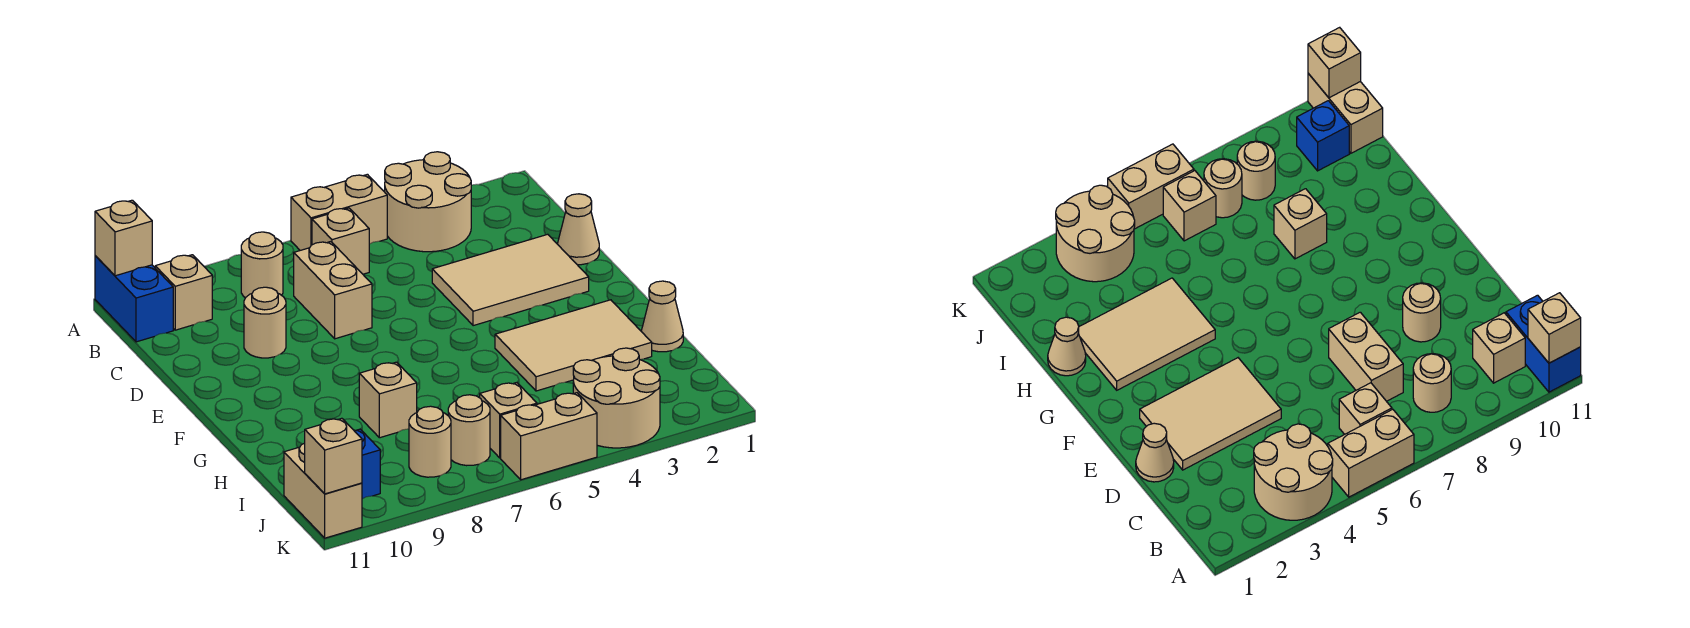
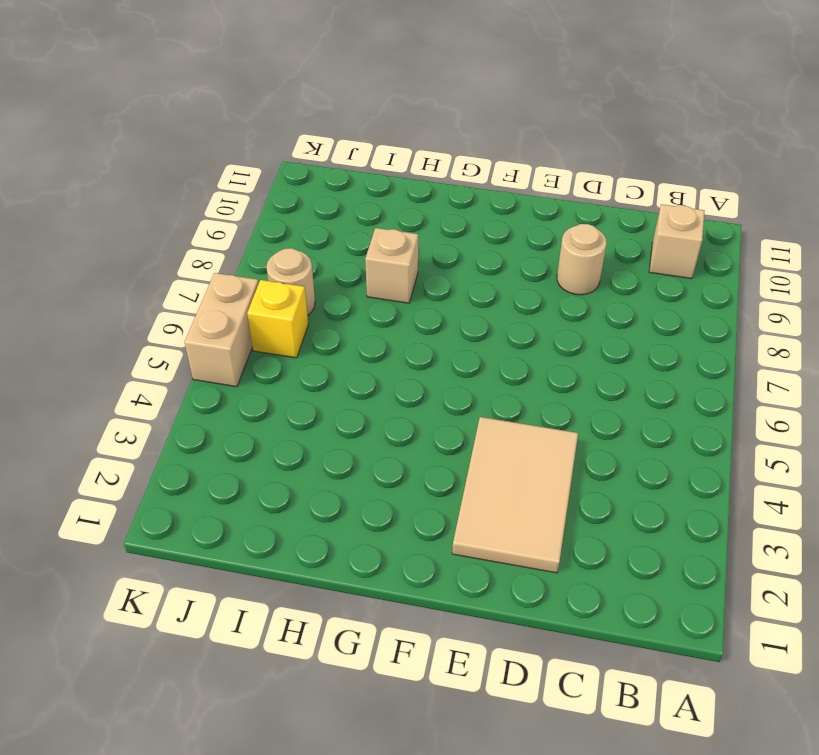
yellow brick J6 level 1 -> tan brick J6 level 1
none -> tan round brick A3:B4 level 1
none -> tan brick A5:A6 level 1
none -> blue brick A11:B11 level 1

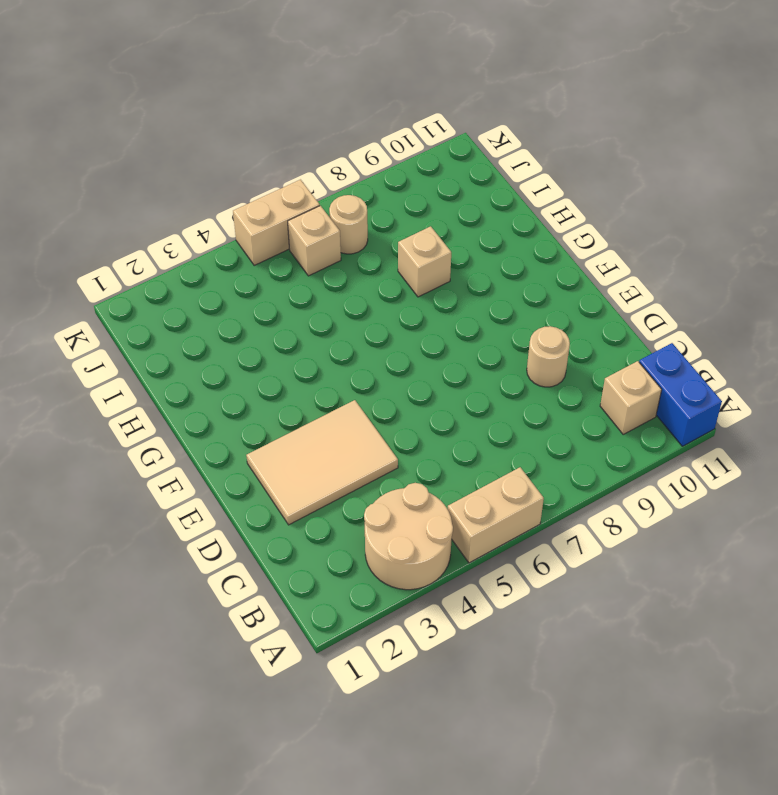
none -> tan brick B6 level 1
none -> tan round brick B8 level 1
none -> tan brick C7:D7 level 1

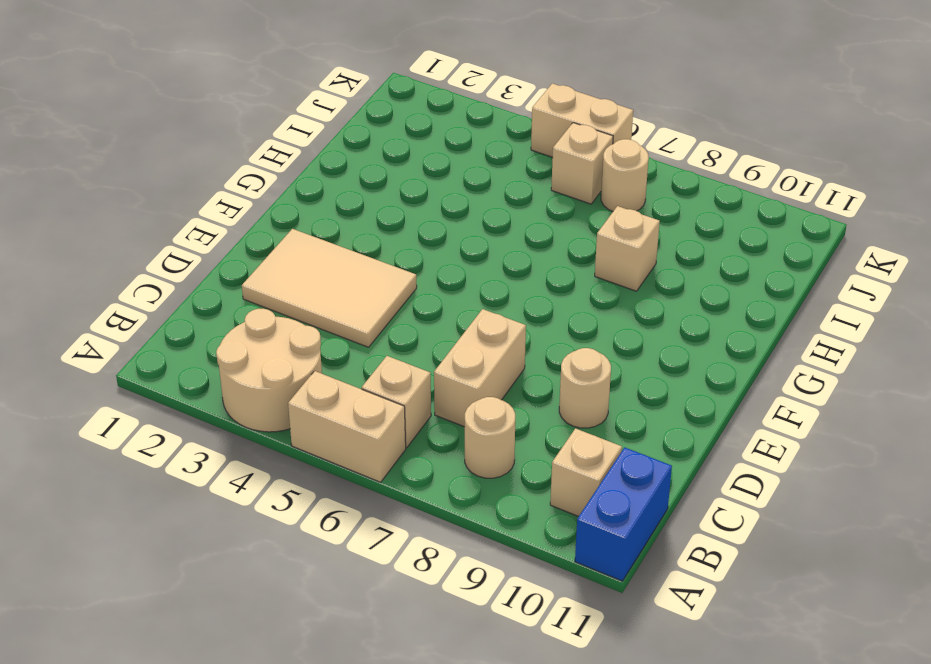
none -> tan cone D1 level 1
none -> tan tile G2:H4 level 1
none -> tan cone H1 level 1

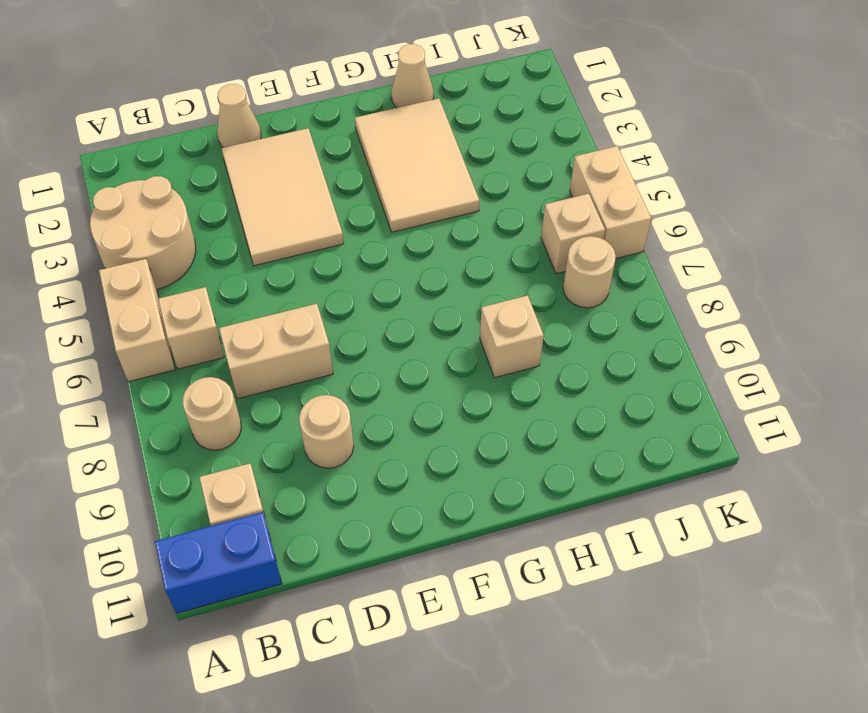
none -> tan round brick J3:K4 level 1
none -> tan round brick J8 level 1
none -> blue brick J10 level 1

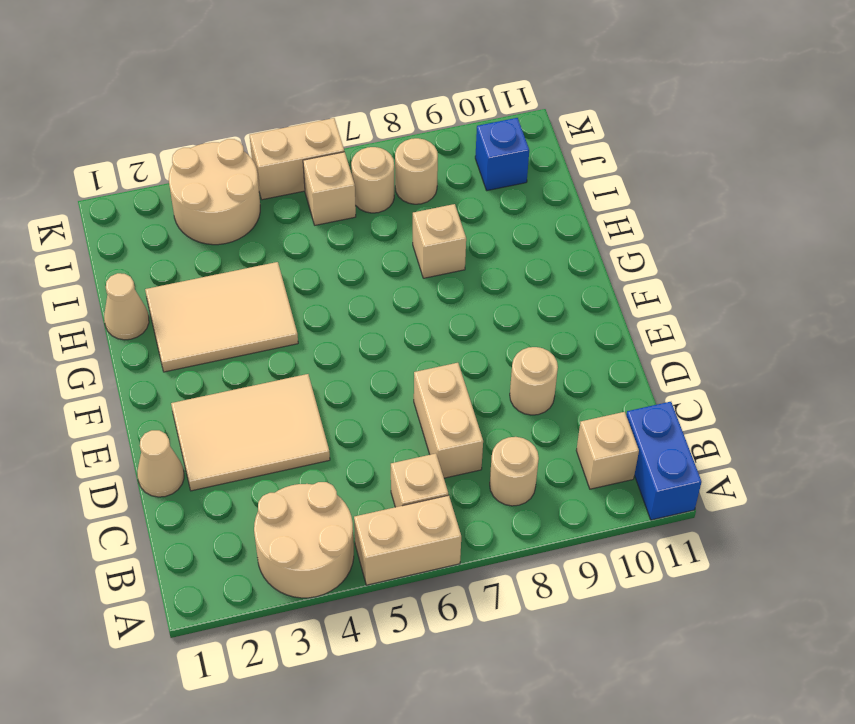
none -> tan brick J11:K11 level 1
none -> tan brick A11 level 2
none -> tan brick K11 level 2

